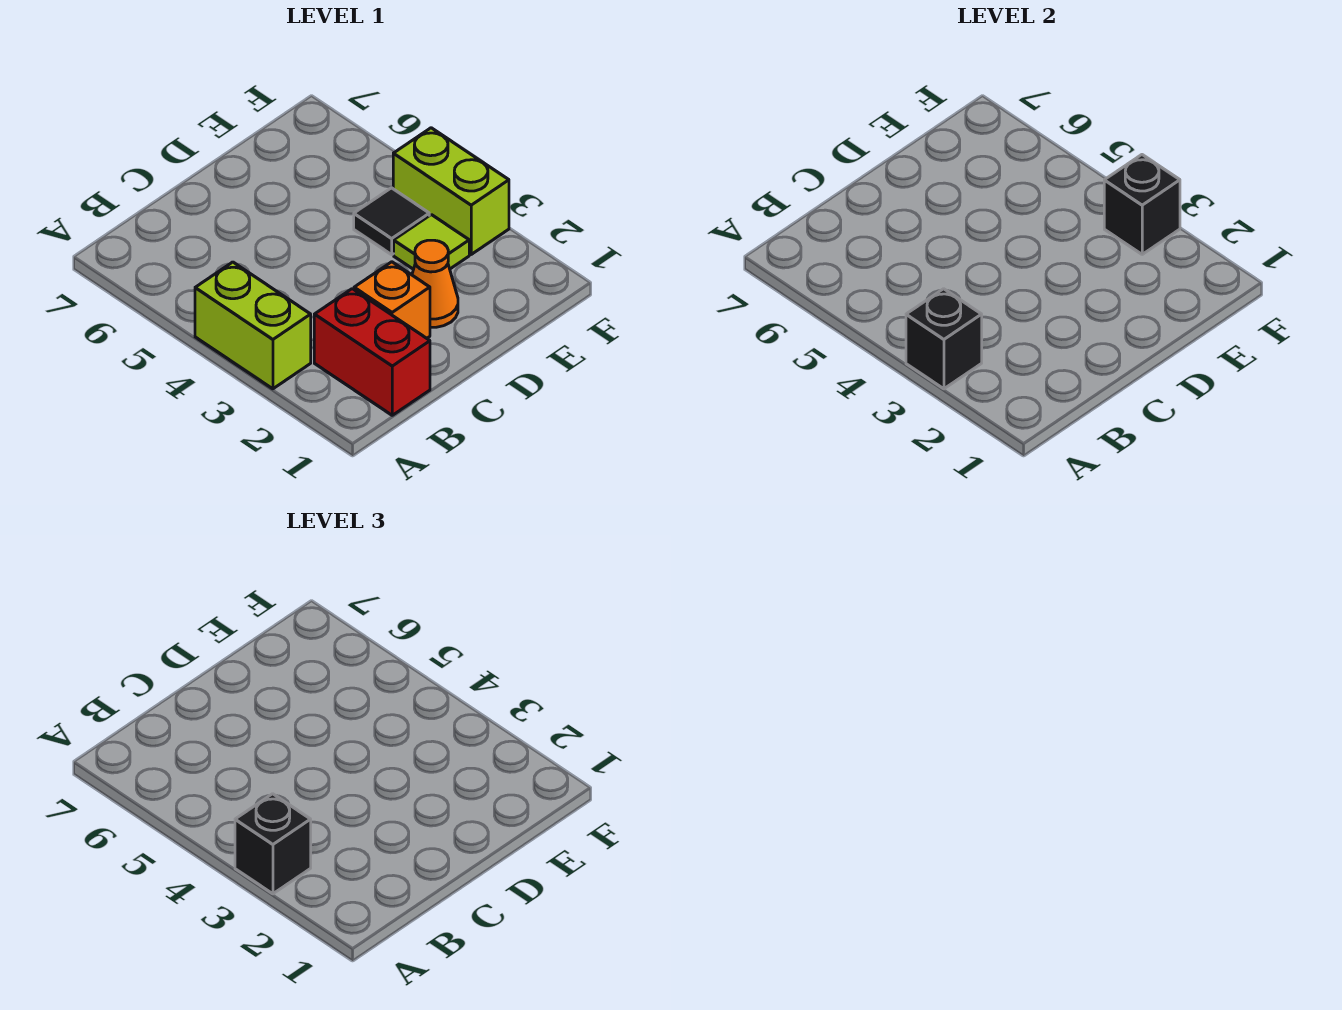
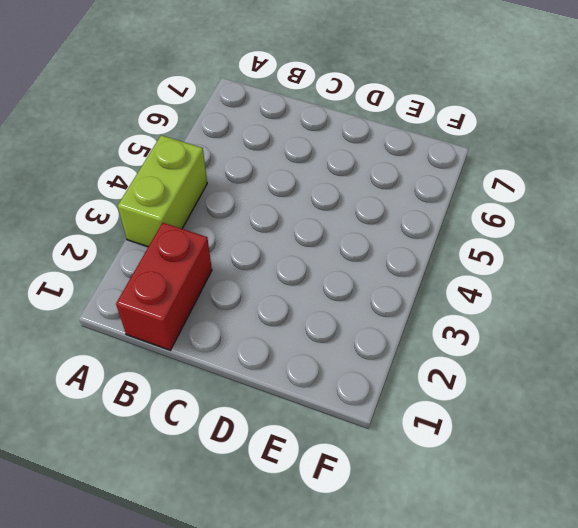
none -> orange brick C2 level 1
none -> orange cone D2 level 1

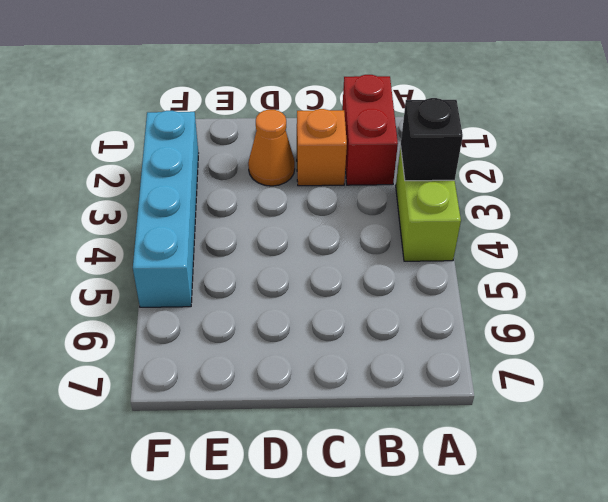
cyan brick F2:F5 level 1 -> lime brick F3:F4 level 1
none -> lime tile E3 level 1
none -> black tile E4 level 1

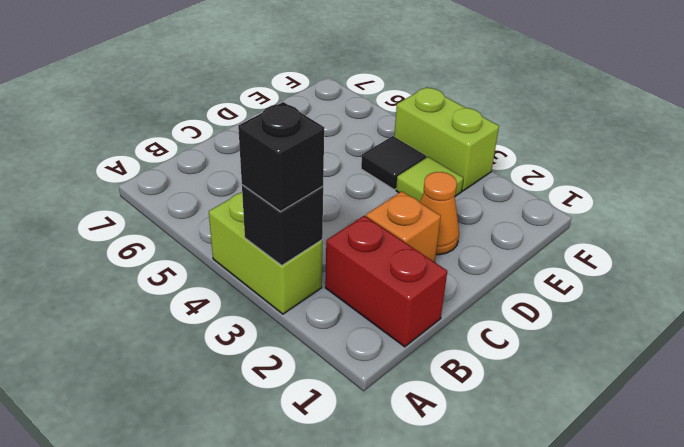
none -> black brick F3 level 2

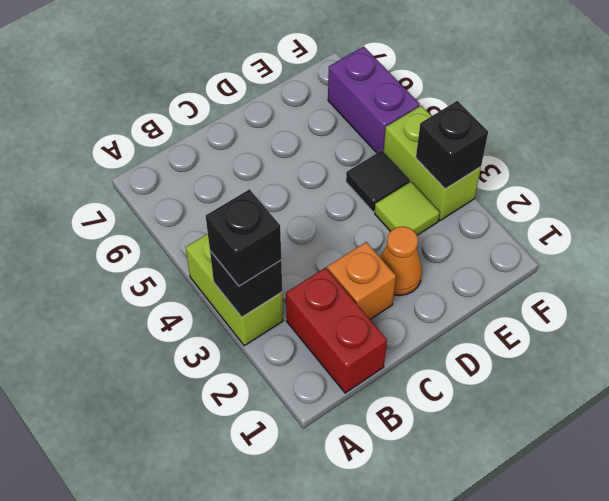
purple brick F5:F6 level 1 -> none

